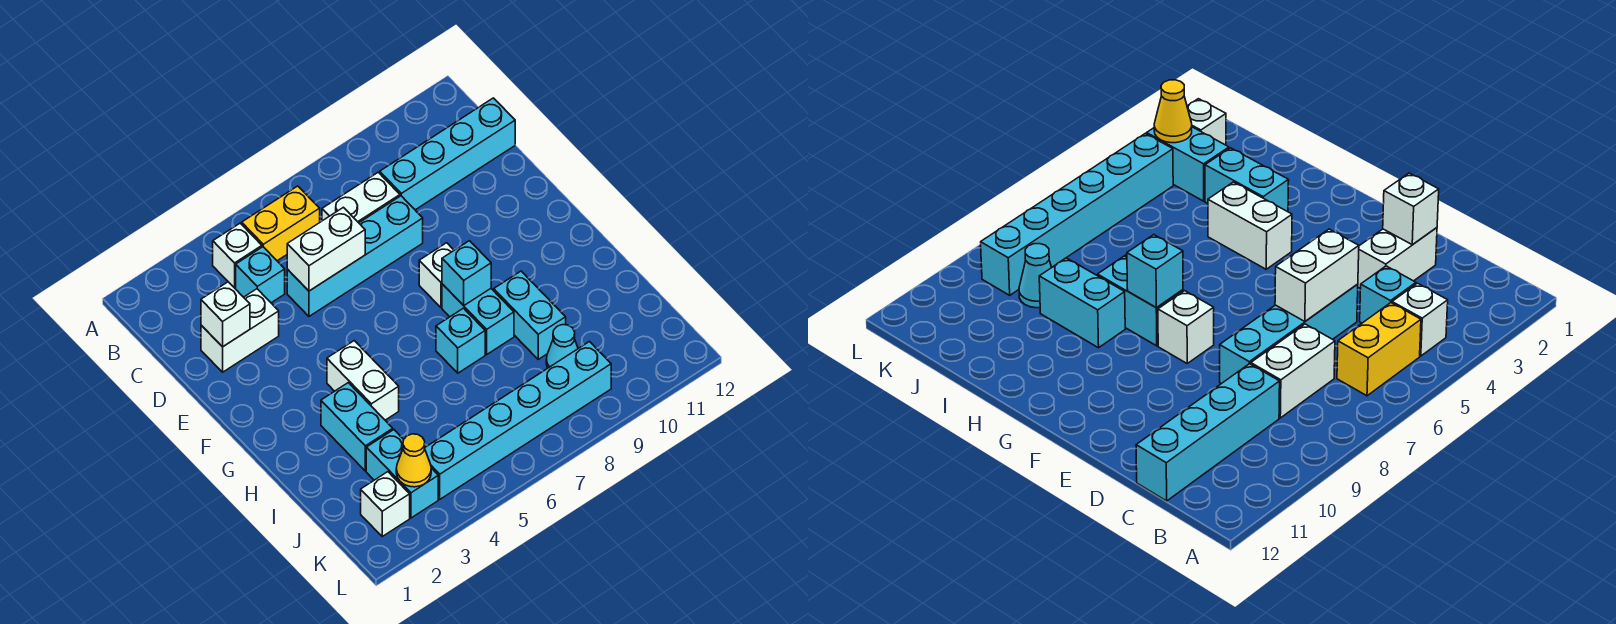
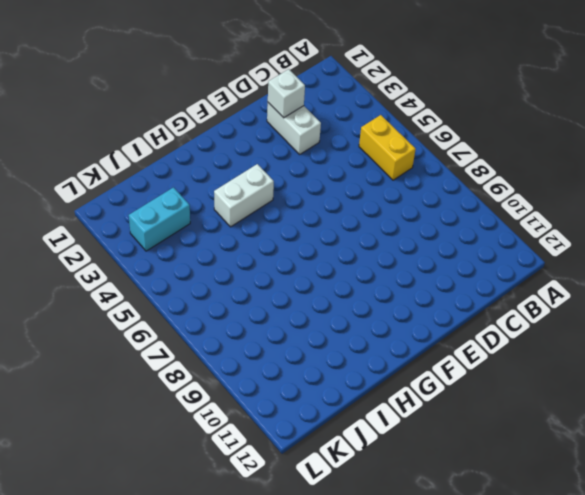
none -> white brick B4 level 1
none -> cyan brick C4 level 1
none -> white brick C7:C8 level 1

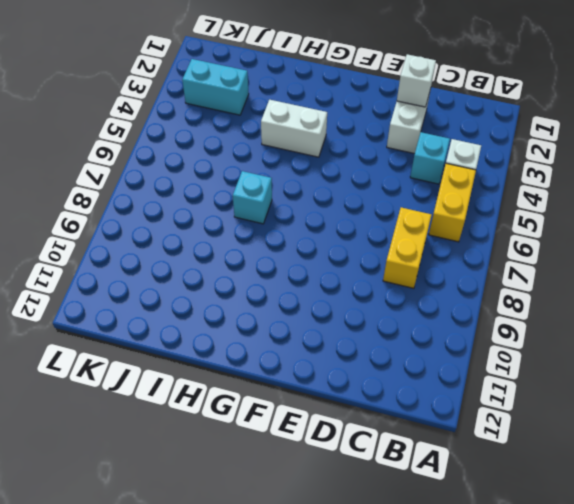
yellow brick C7:C8 level 1 -> white brick C7:C8 level 1
none -> cyan brick C9:C12 level 1
none -> cyan brick D5:D8 level 1
none -> white brick F8 level 1

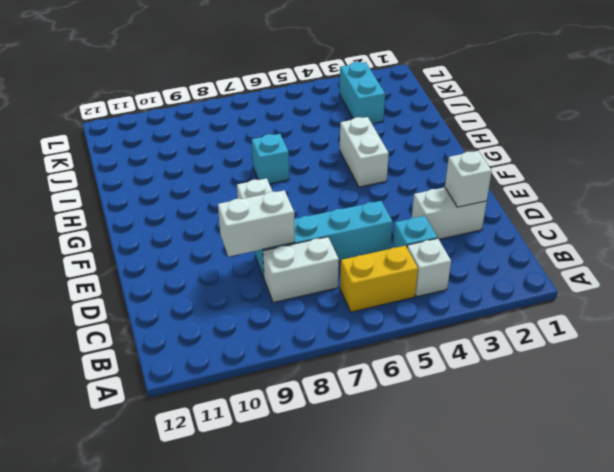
white brick D8:D9 level 2 -> white brick D5:D6 level 2
none -> cyan brick C9:C12 level 1
none -> cyan brick G8:H8 level 1
none -> cyan brick H3:I3 level 1

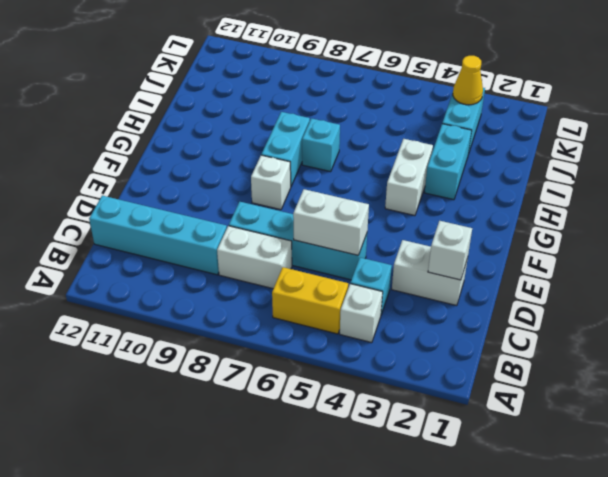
none -> cyan brick H9:I9 level 1
none -> cyan cone J9 level 1
none -> white brick K2 level 1

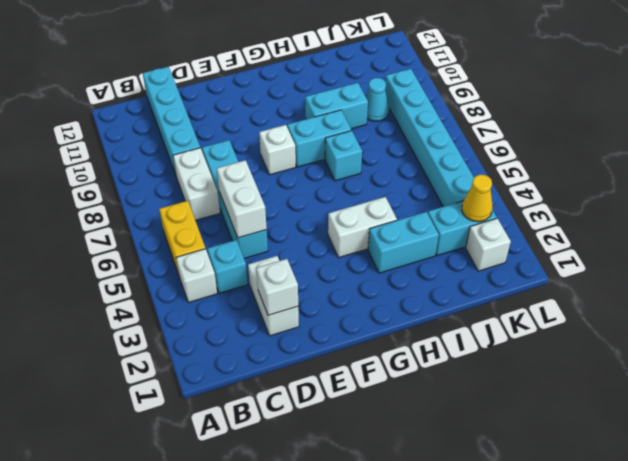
none -> cyan brick G8 level 2

